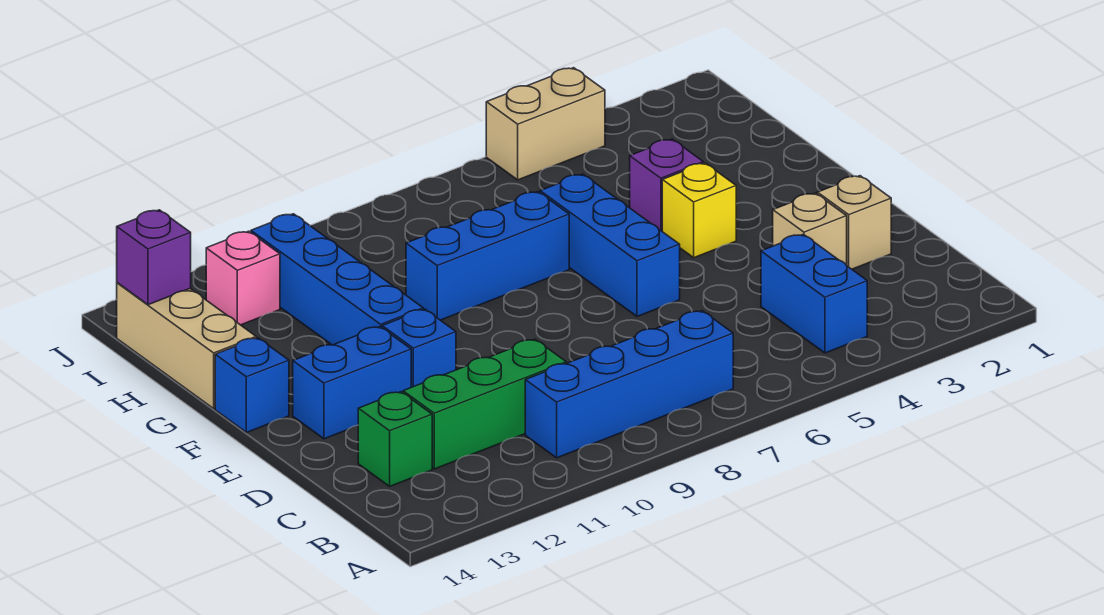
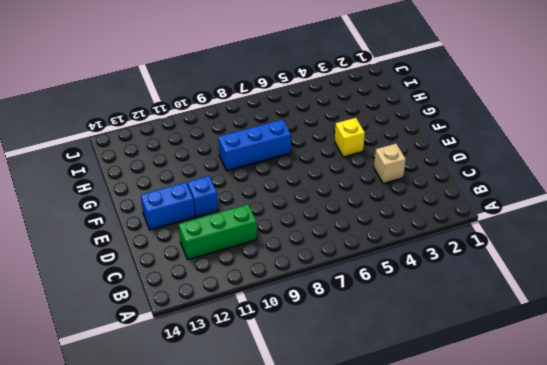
none -> blue brick B4:C4 level 1
none -> blue brick B7:B10 level 1
none -> green brick C13 level 1

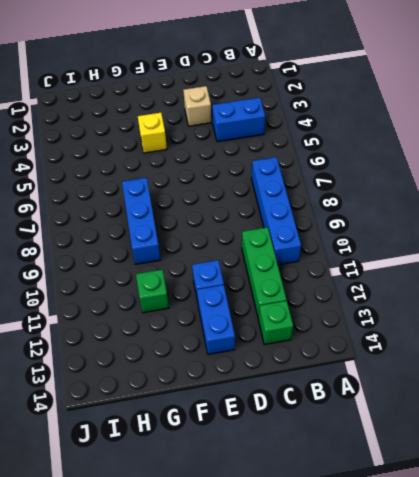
green brick G11 level 1 -> blue brick F11:I11 level 1
none -> tan brick D2 level 1
none -> blue brick E6:G6 level 1
none -> blue brick F14 level 1

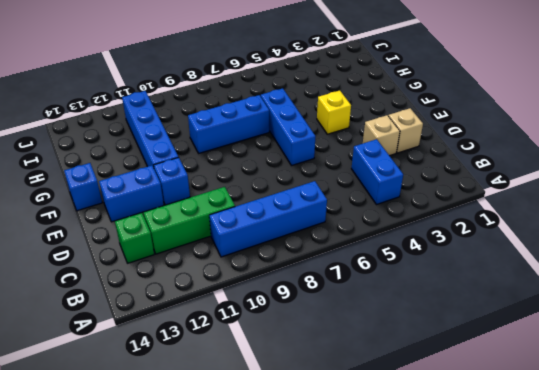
none -> purple brick G4 level 1
none -> tan brick G14:I14 level 1
none -> pink brick I12 level 1

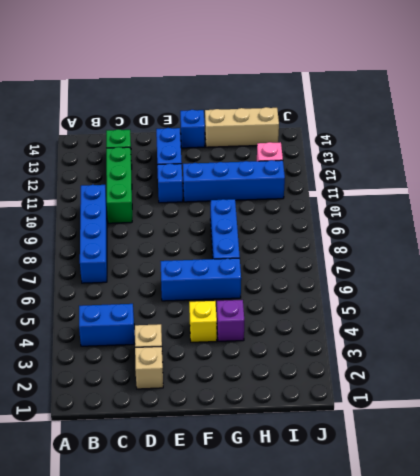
none -> tan brick J4:J5 level 1
none -> purple brick I14 level 2

